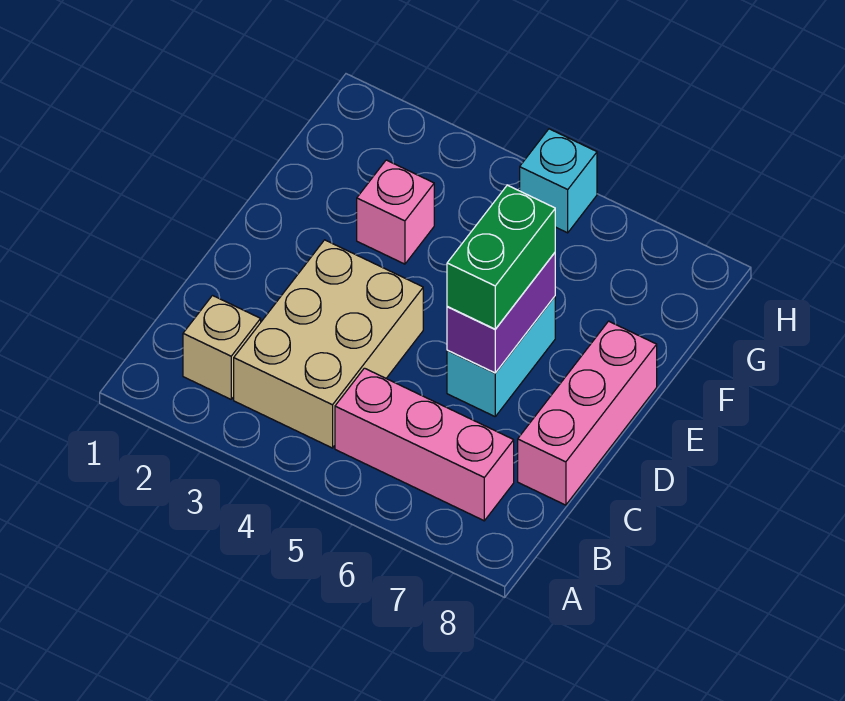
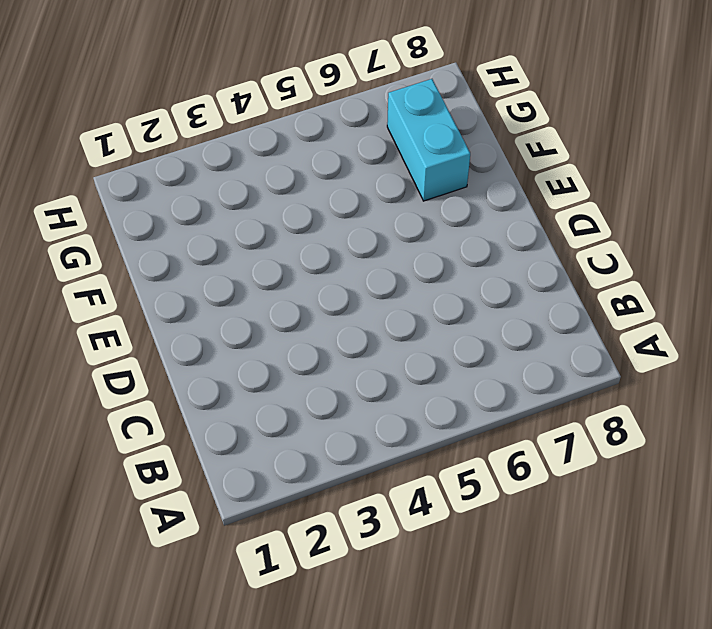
cyan brick F7:G7 level 1 -> cyan brick D6:E6 level 1
none -> tan brick B2 level 1
none -> tan brick B3:D4 level 1

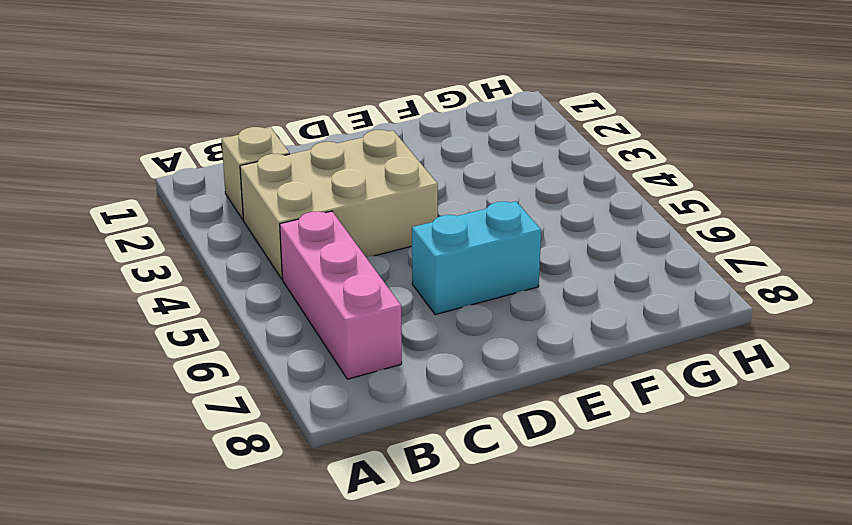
none -> pink brick C8:E8 level 1
none -> pink brick F3 level 1

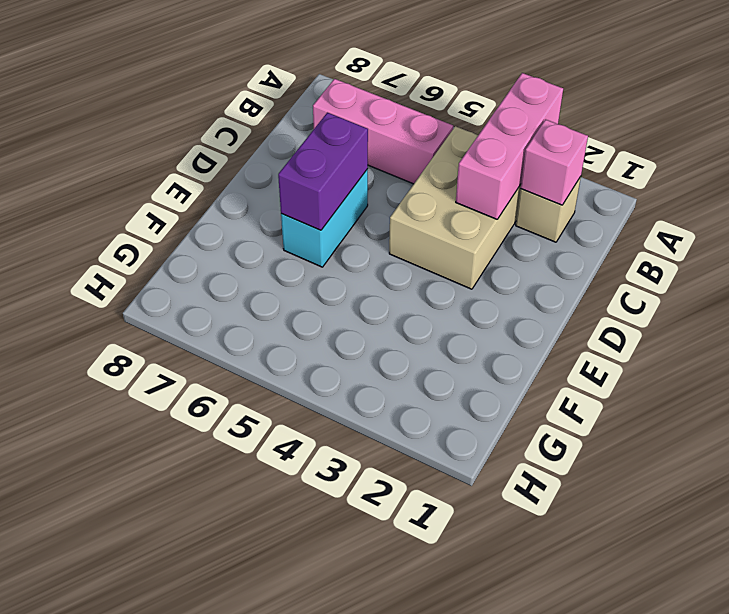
pink brick A3:C3 level 2 -> pink brick C8:E8 level 1
pink brick B2 level 2 -> pink brick F3 level 1
none -> cyan brick H5 level 1
none -> green brick D6:E6 level 3

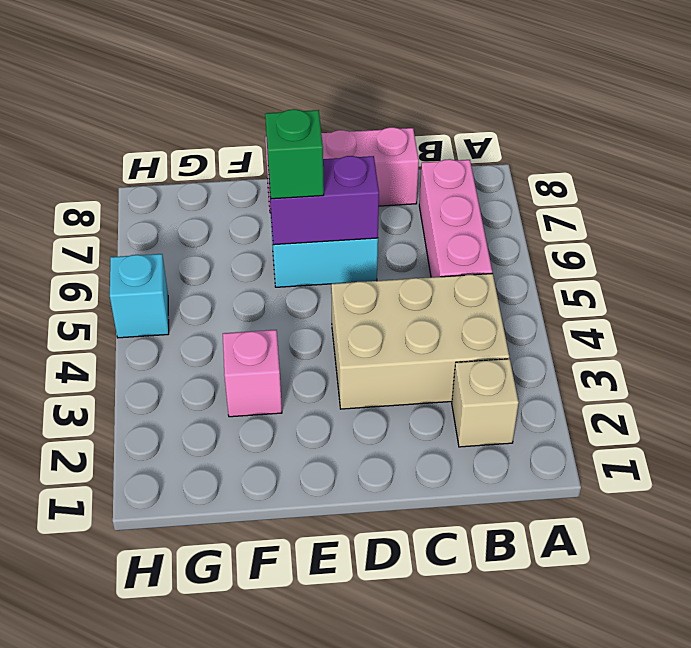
green brick E6 level 3 -> green brick D6:E6 level 3

